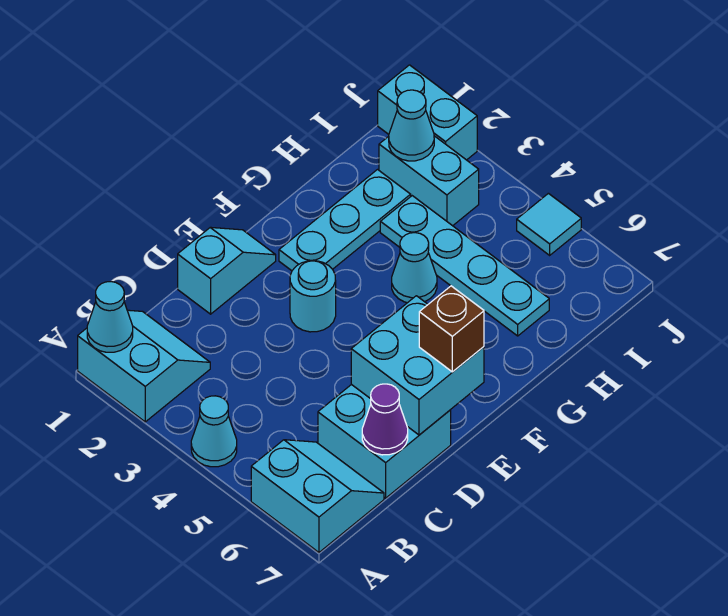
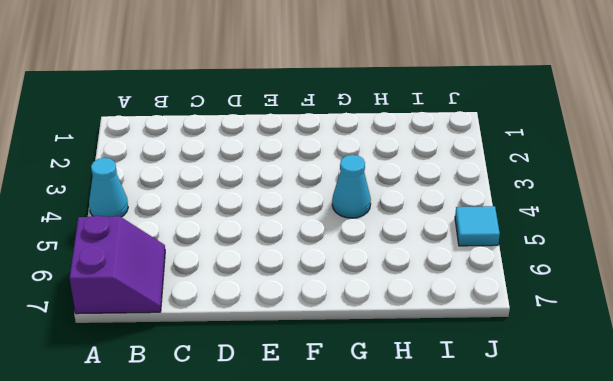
purple slope A6:B7 level 1 top A -> cyan slope A6:B7 level 1 top A
none -> cyan slope A1:B2 level 1 top A
none -> cyan brick C6:D7 level 1
none -> cyan slope D1:E1 level 1 top D

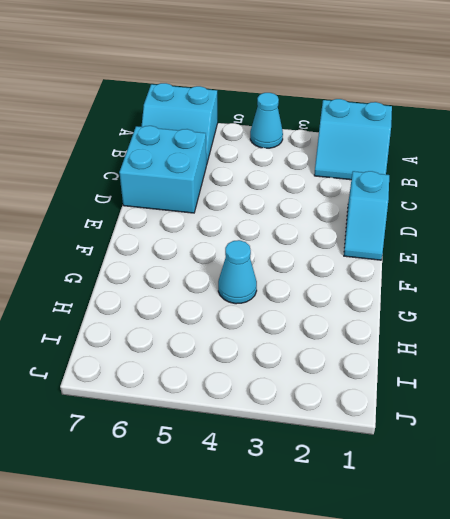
none -> cyan round brick E3 level 1
none -> cyan plate F2:H2 level 1
none -> cyan plate H3:H6 level 1

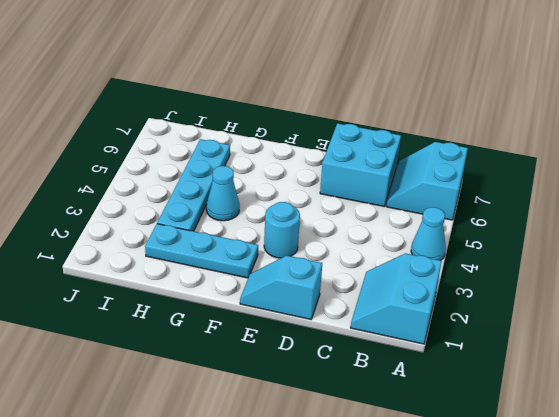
none -> cyan brick I2:I3 level 1
none -> cyan brick J1:J2 level 1
none -> cyan tile J5 level 1

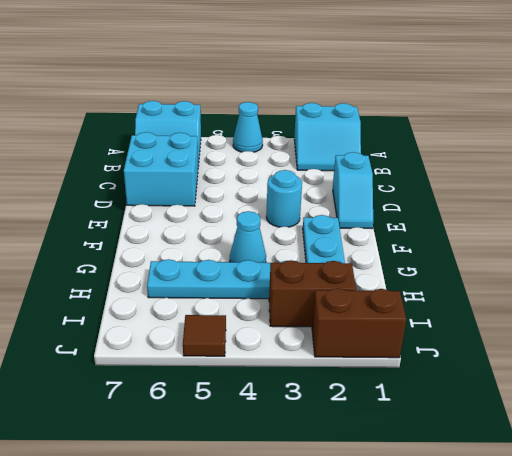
brown brick I2:I3 level 1 -> cyan brick I2:I3 level 1
brown brick J1:J2 level 1 -> cyan brick J1:J2 level 1
brown tile J5 level 1 -> cyan tile J5 level 1
none -> cyan cone A1 level 2
none -> purple cone C7 level 2
none -> cyan brick D6:E7 level 2

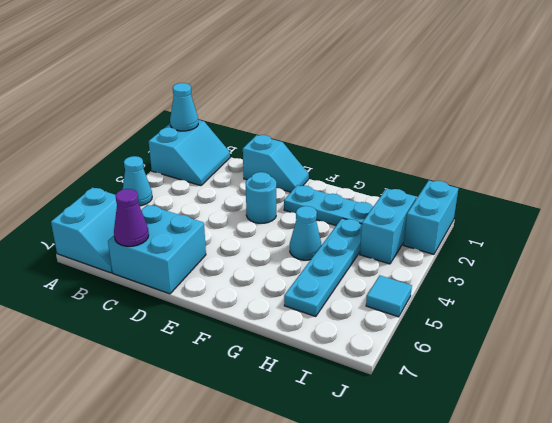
none -> cyan brick D6:E7 level 2
none -> cyan cone I2 level 2
none -> brown brick E7 level 3

